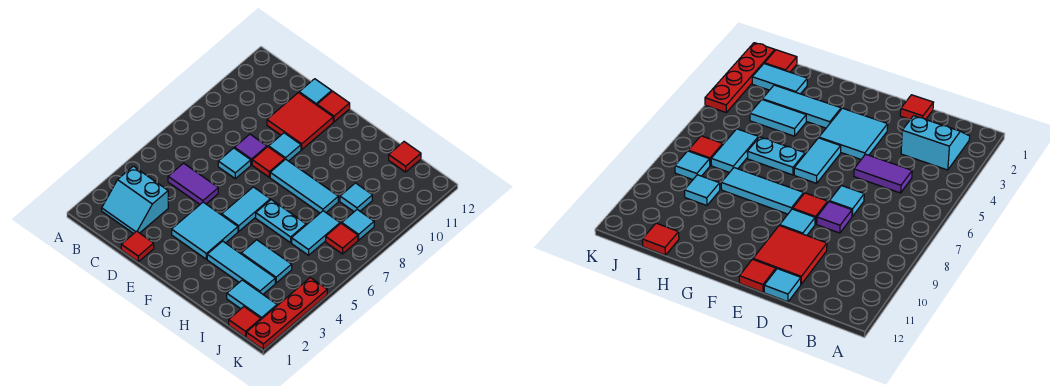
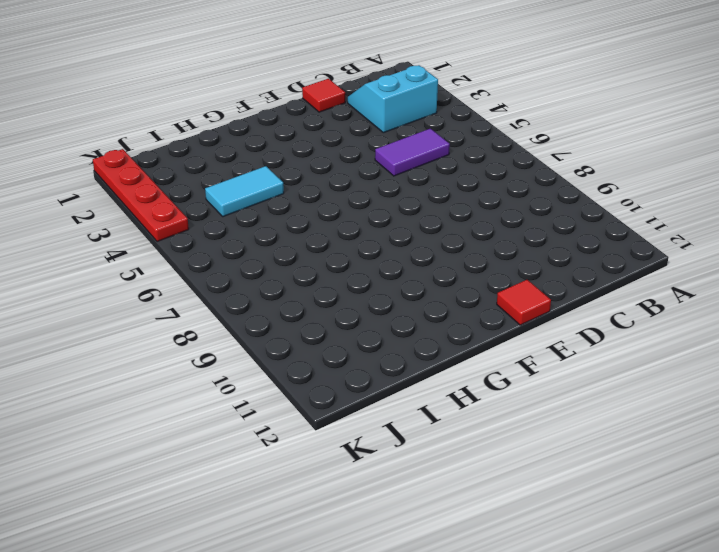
none -> cyan tile D7 level 1
none -> purple tile D8 level 1
none -> red tile D10:E11 level 1

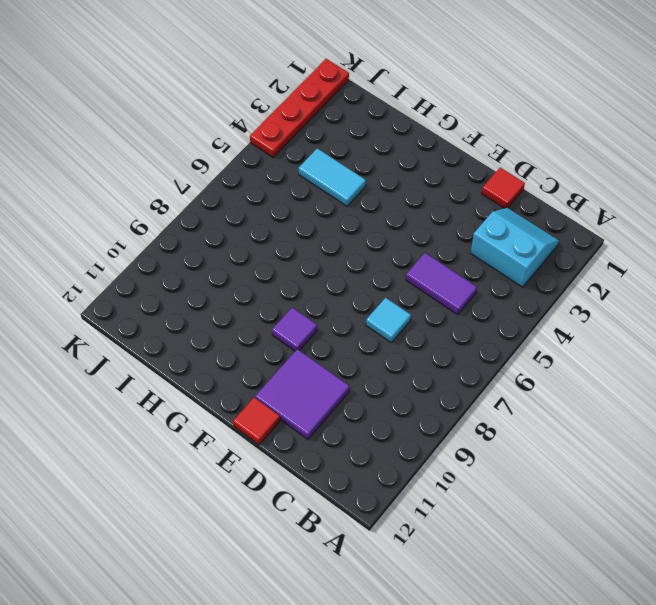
purple tile D10:E11 level 1 -> red tile D10:E11 level 1
purple tile F9 level 1 -> purple tile D8 level 1
none -> cyan tile D12 level 1
none -> cyan tile E3:F4 level 1
none -> red tile E8 level 1

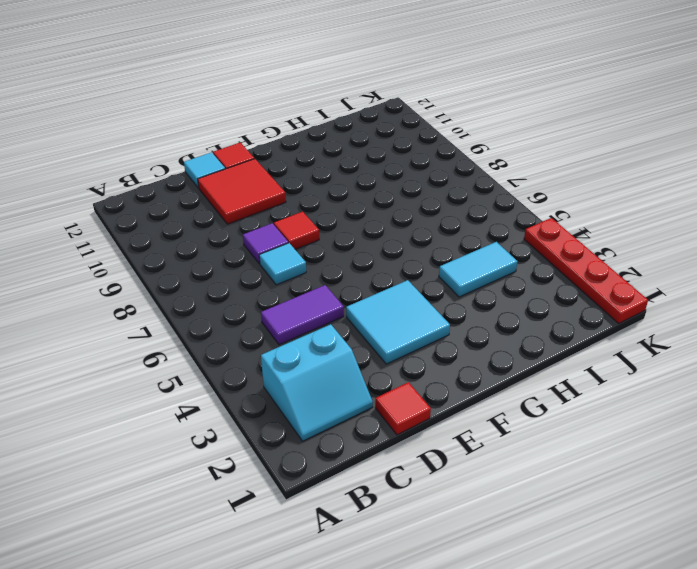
none -> cyan tile E9 level 1
none -> cyan tile F5:F6 level 1
none -> cyan tile F8:H8 level 1

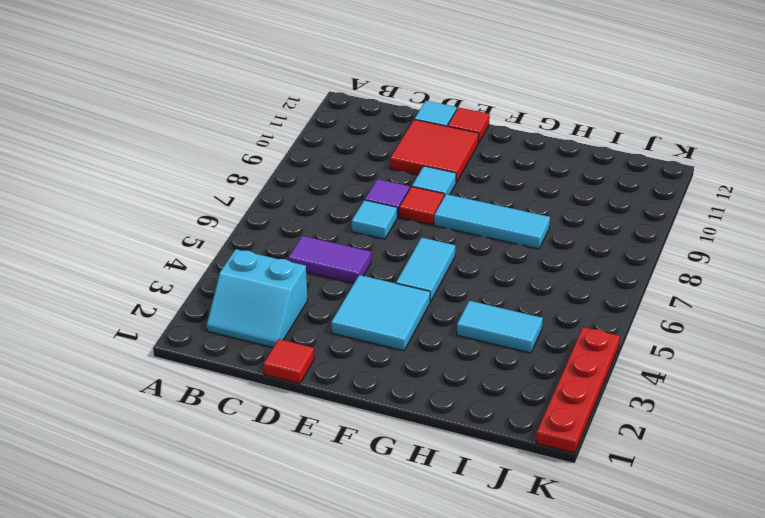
none -> cyan tile G3:I3 level 1
none -> cyan plate G6:H6 level 1
none -> cyan tile I2:J2 level 1

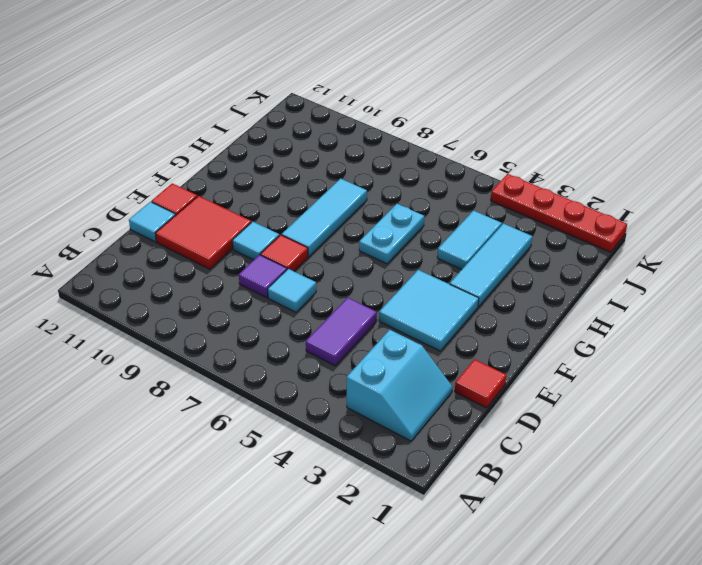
none -> cyan tile F5:F6 level 1
none -> cyan tile I2:J2 level 1
none -> cyan tile I6:I7 level 1

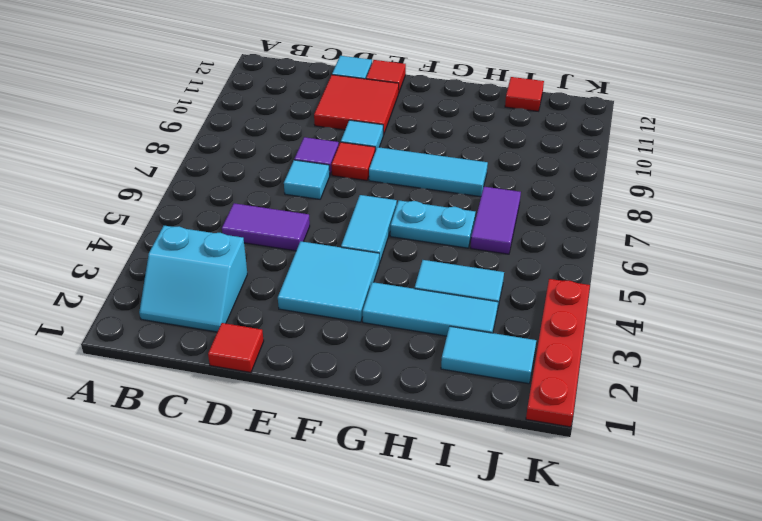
purple tile I6:I7 level 1 -> cyan tile I6:I7 level 1
none -> cyan tile I9 level 1
none -> red tile J1 level 1
none -> red tile J7 level 1

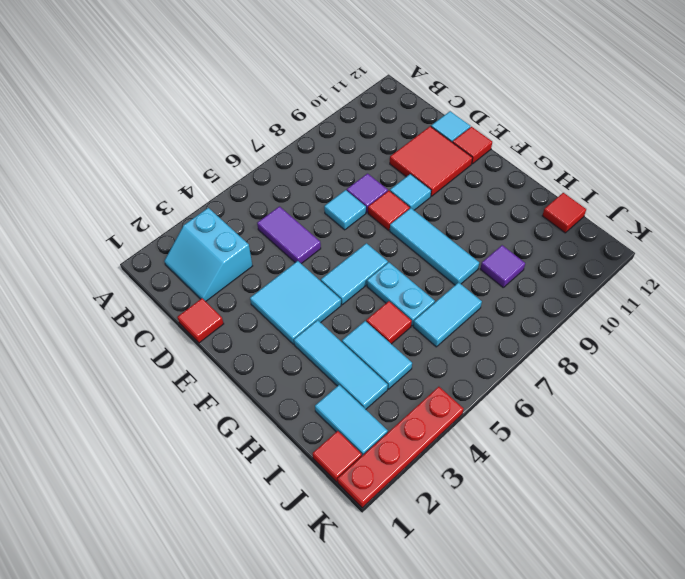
red tile H5 level 1 -> red tile J7 level 1
purple tile I9 level 1 -> cyan tile I9 level 1
none -> cyan tile J8 level 1

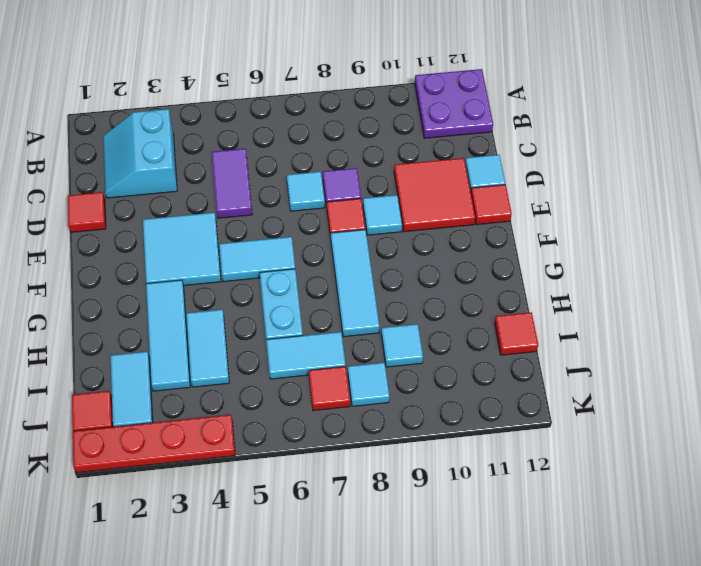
purple plate A11:B12 level 1 -> none

